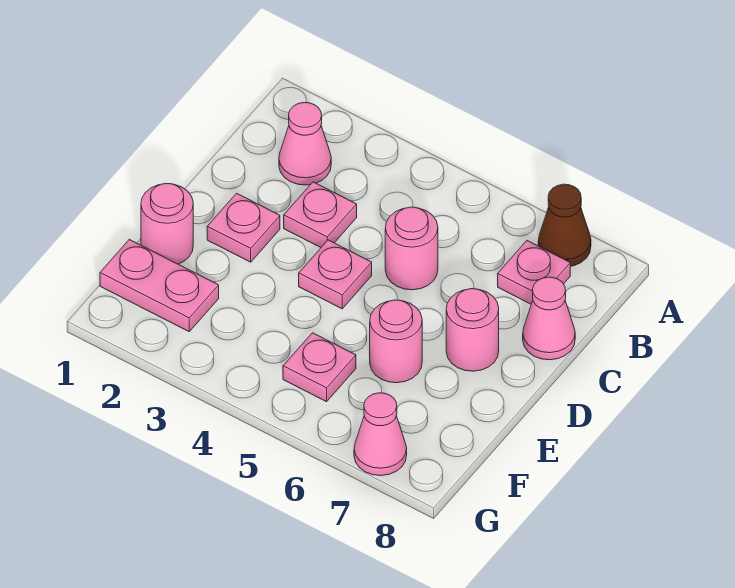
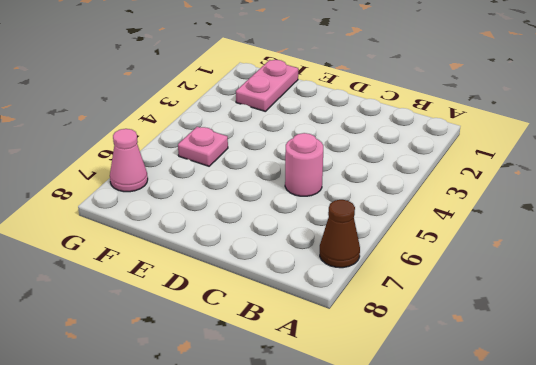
none -> pink cone B2 level 1
none -> pink plate B7 level 1
none -> pink plate C3 level 1

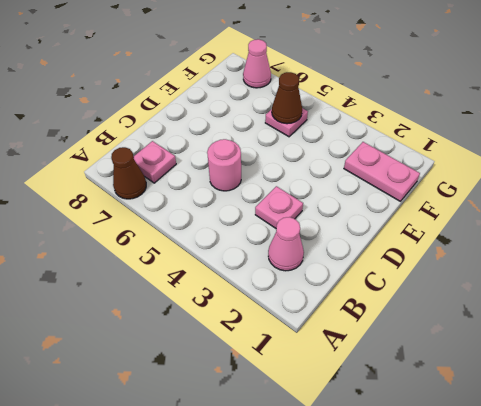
brown cone F5 level 2 -> none
none -> pink cone C8 level 1
none -> pink plate D2 level 1
none -> pink plate D4 level 1

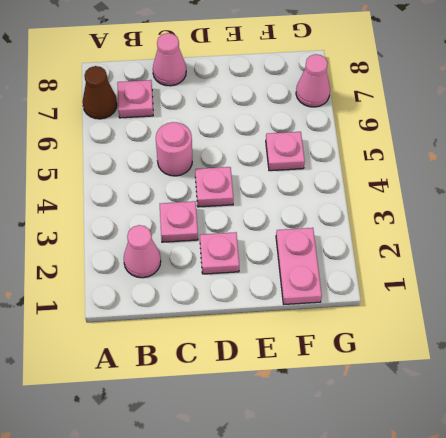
none -> pink round brick D7 level 1
none -> pink round brick E1 level 1
none -> pink round brick E6 level 1

